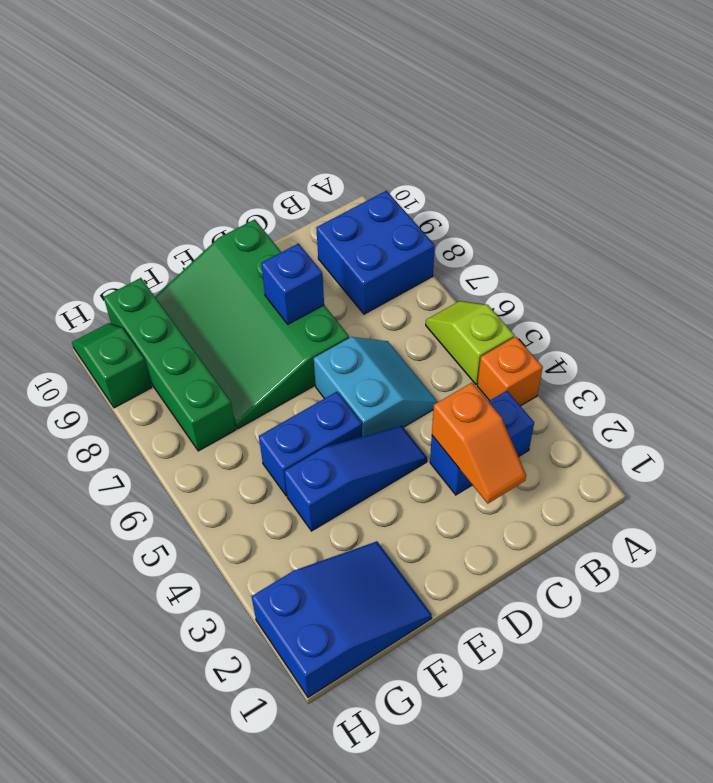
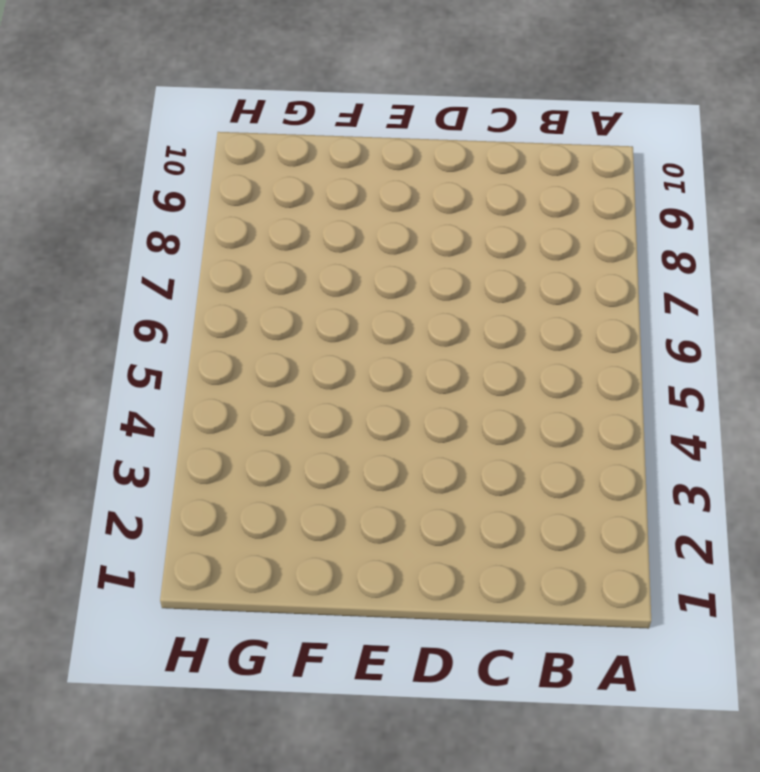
none -> orange brick A4 level 1
none -> lime slope A5:A6 level 1 top 5
none -> blue brick A8:B9 level 1

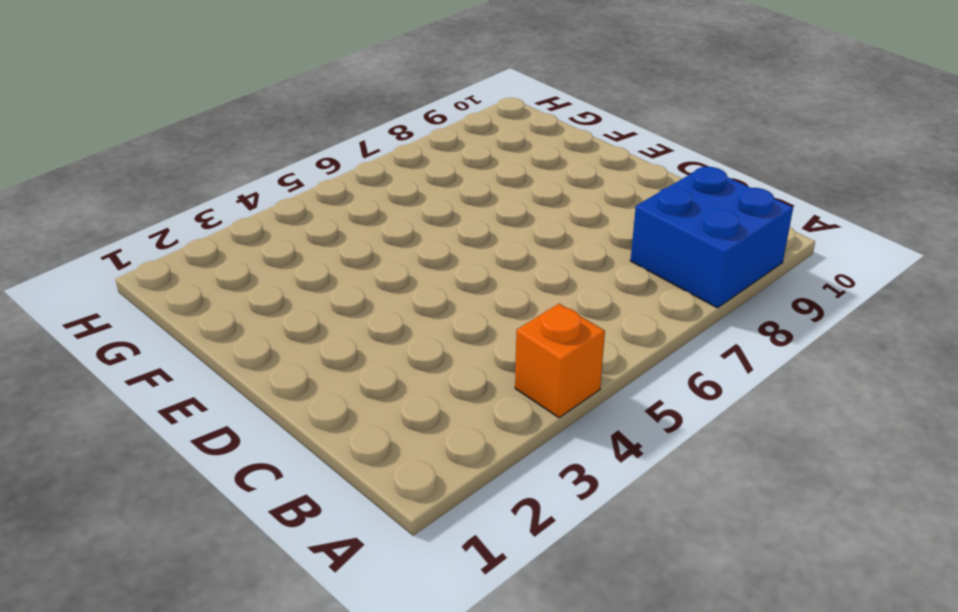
none -> lime slope A5:A6 level 1 top 5
none -> blue brick B3:C3 level 1
none -> cyan slope C5:D6 level 1 top D

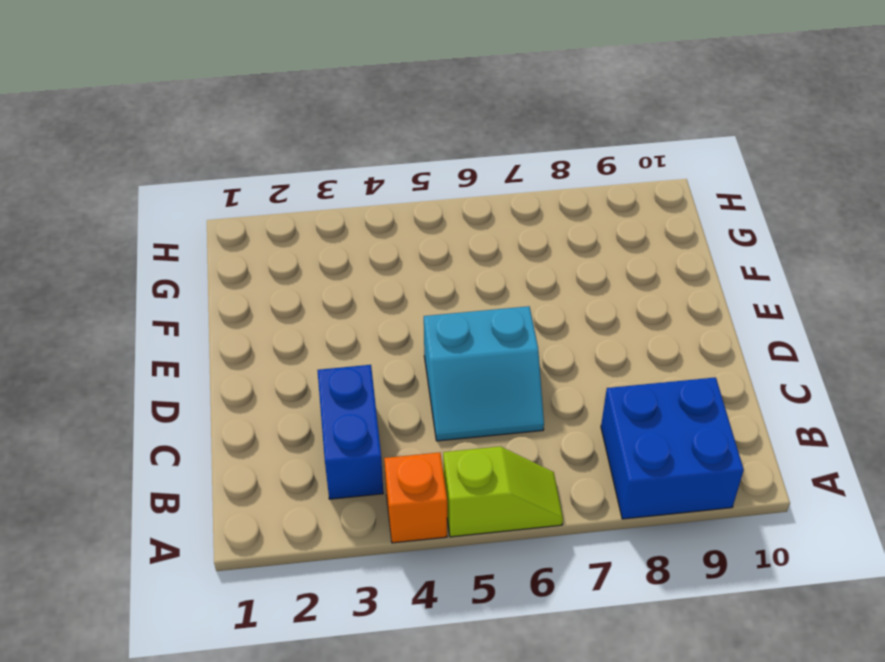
none -> blue slope D4:F4 level 1 top F
none -> green slope D7:F10 level 1 top D
none -> blue brick E5:F5 level 1

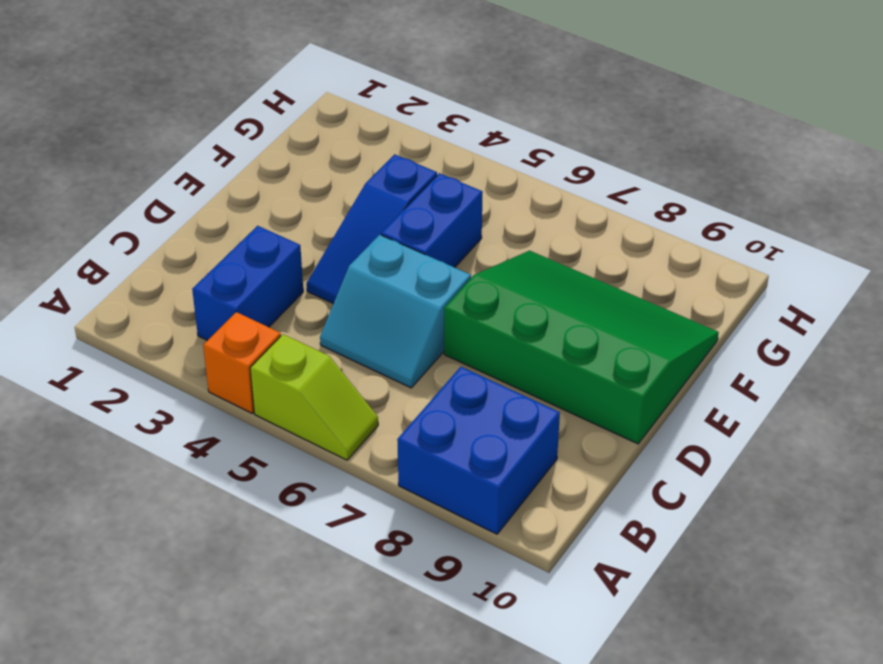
none -> blue slope F1:H2 level 1 top H
none -> green brick G7:G10 level 1
none -> green slope H9:H10 level 1 top 9

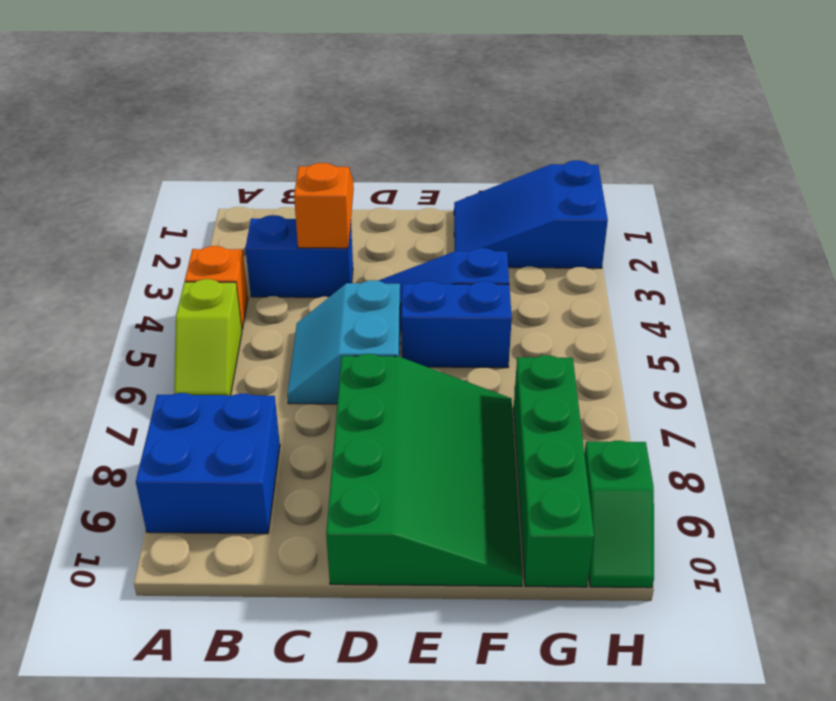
none -> blue brick D8 level 2

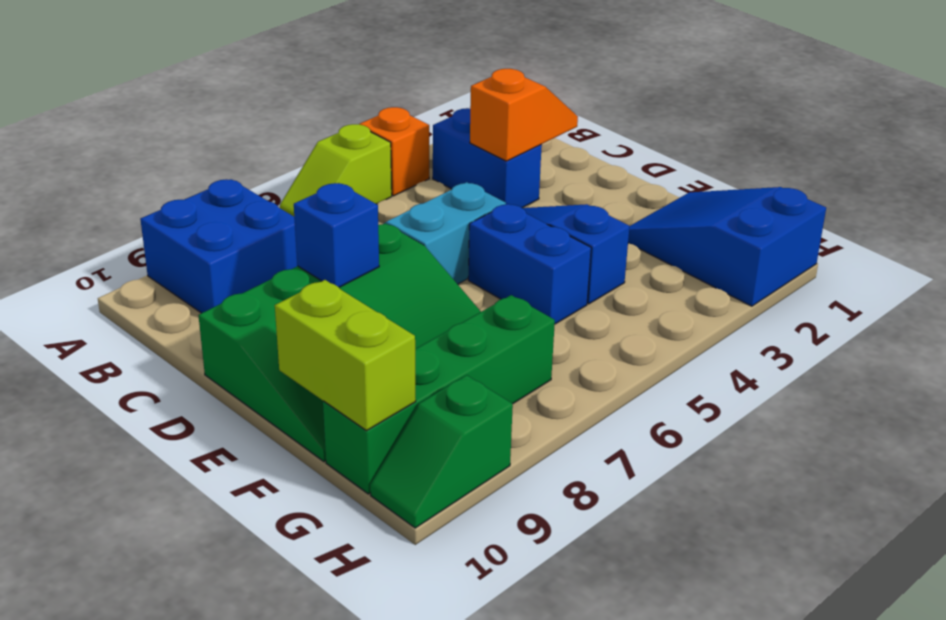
lime brick F10:G10 level 2 -> none

